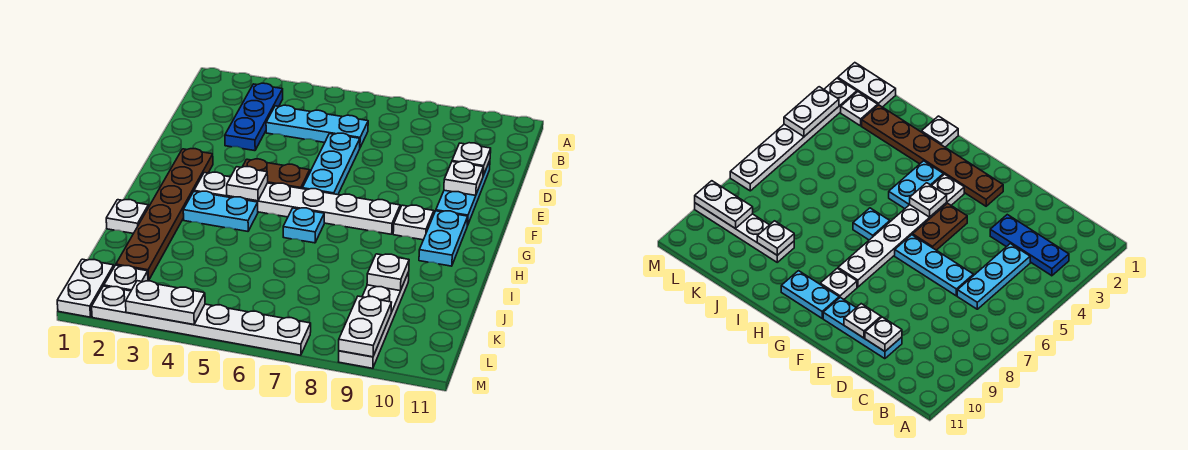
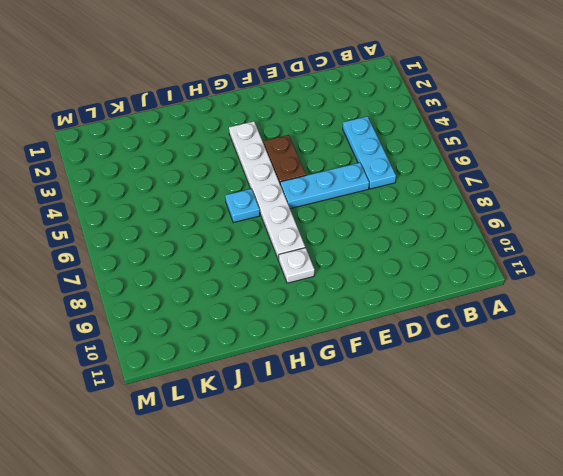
none -> blue plate B3:D3 level 1
none -> cyan plate D10:F10 level 1
none -> brown plate F2:K2 level 1

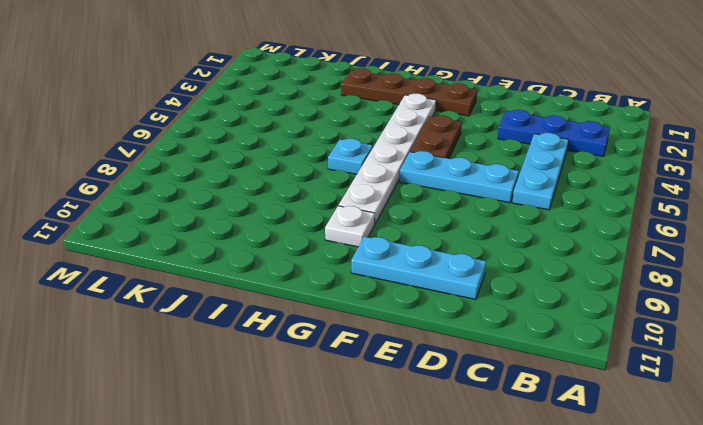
brown plate F2:I2 level 1 -> brown plate F2:K2 level 1
none -> cyan plate G10:H10 level 1
none -> cyan plate H3:H4 level 1
none -> white plate I1 level 1

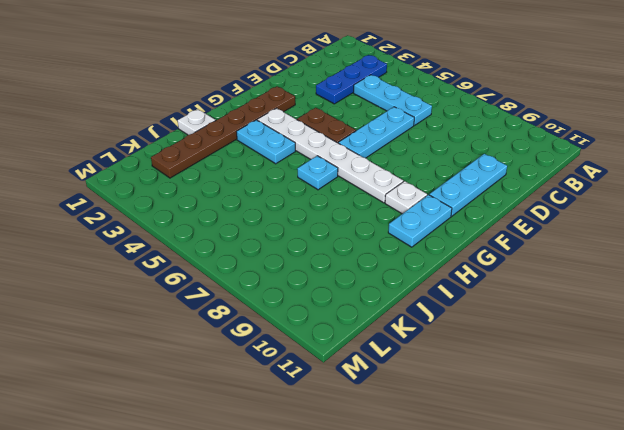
none -> white plate J9:M9 level 1
none -> white plate L1:M1 level 1
none -> white plate L2 level 1

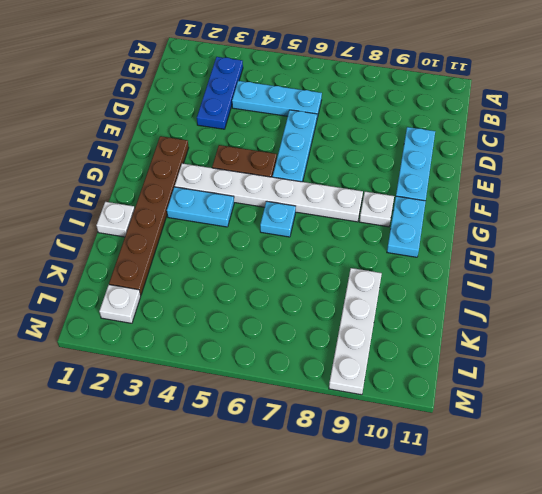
none -> white plate L1:M1 level 1
none -> white plate M2:M7 level 1
none -> white plate D10 level 2

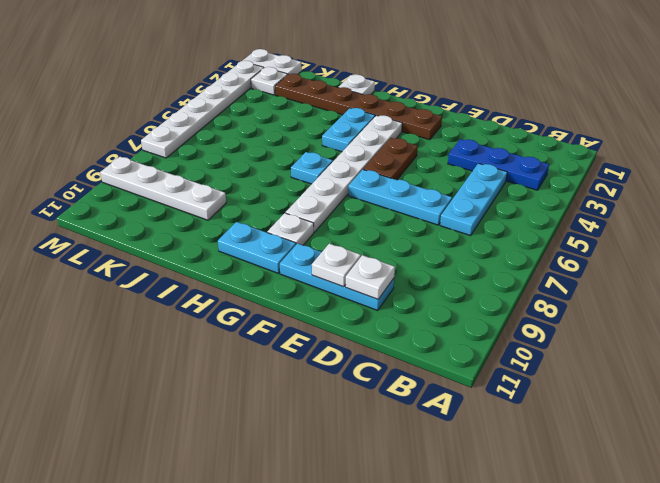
none -> white plate G4 level 2
none -> white plate J9 level 2
none -> white plate L9:M9 level 2

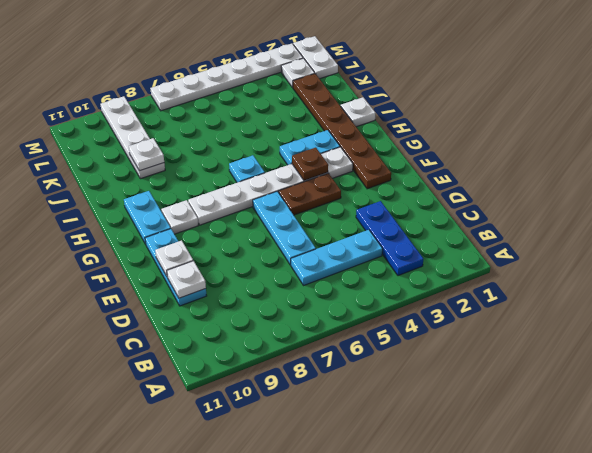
brown plate G4 level 2 -> white plate G4 level 2
none -> white plate L9:M9 level 2
none -> white plate M3:M4 level 2

